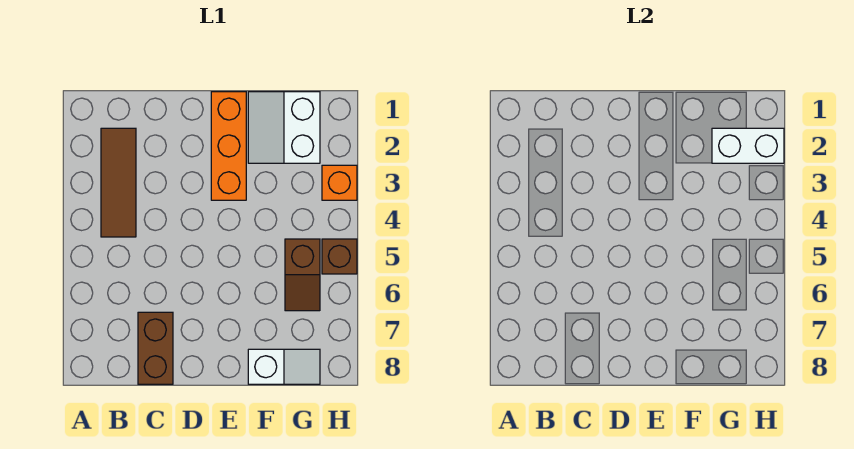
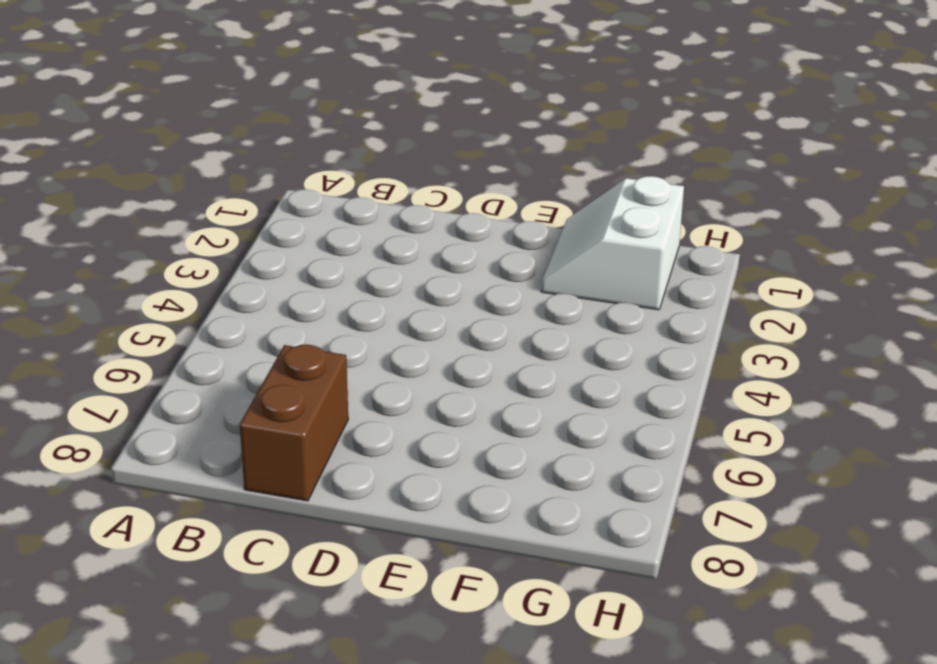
none -> brown tile B2:B4 level 1
none -> orange brick E1:E3 level 1

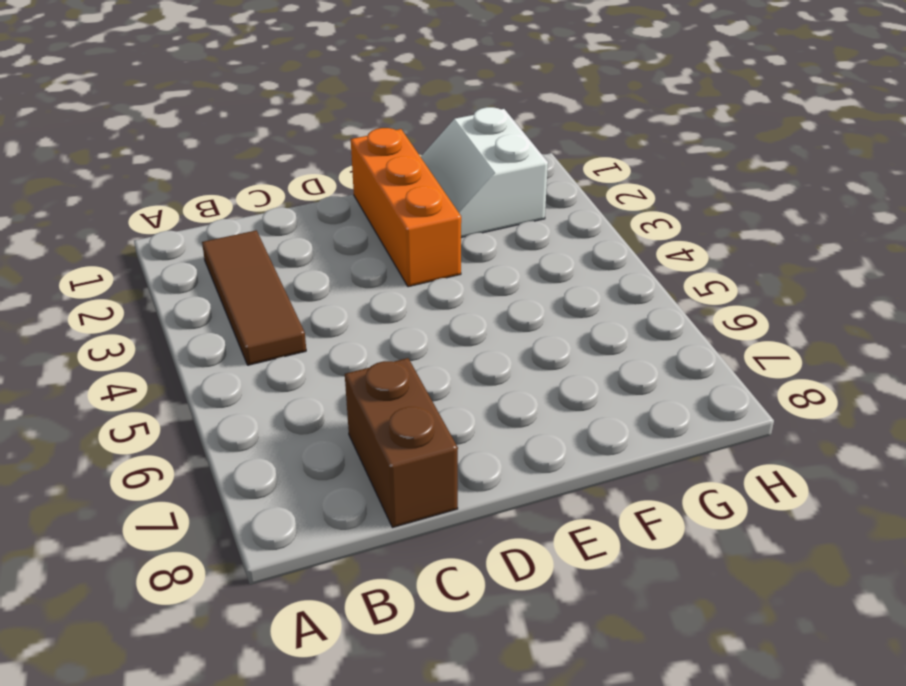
none -> white slope F8:G8 level 1 top F
none -> brown slope G5:G6 level 1 top 5

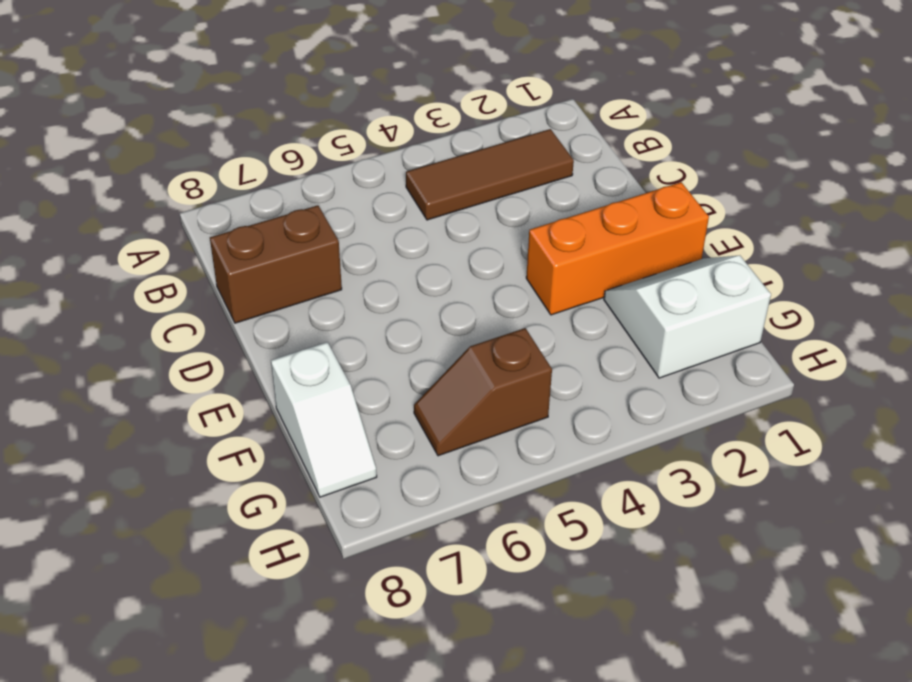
none -> orange brick H3 level 1
none -> brown brick H5 level 1

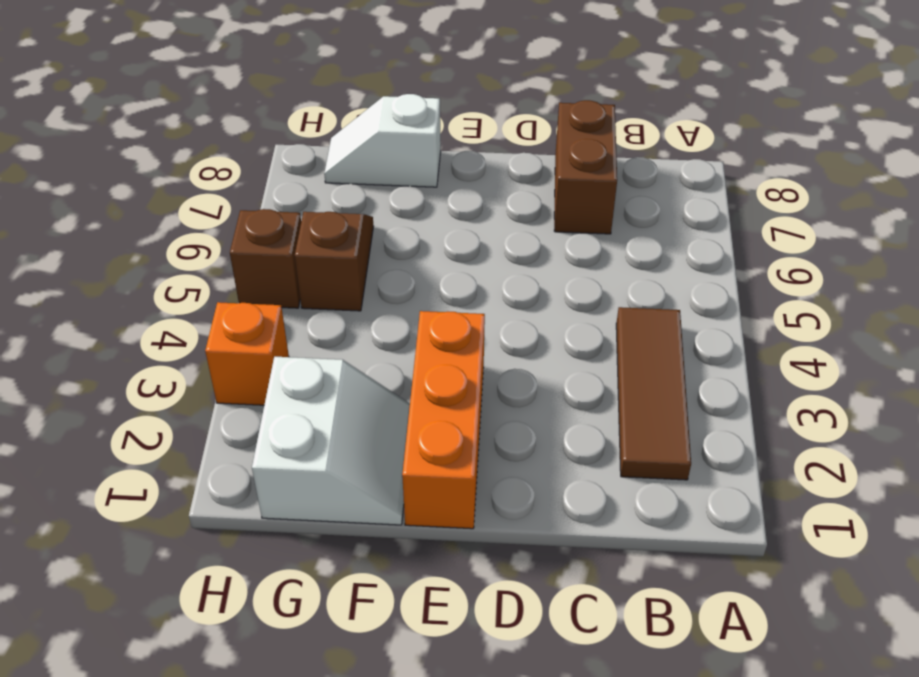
none -> white brick G2:H2 level 2

